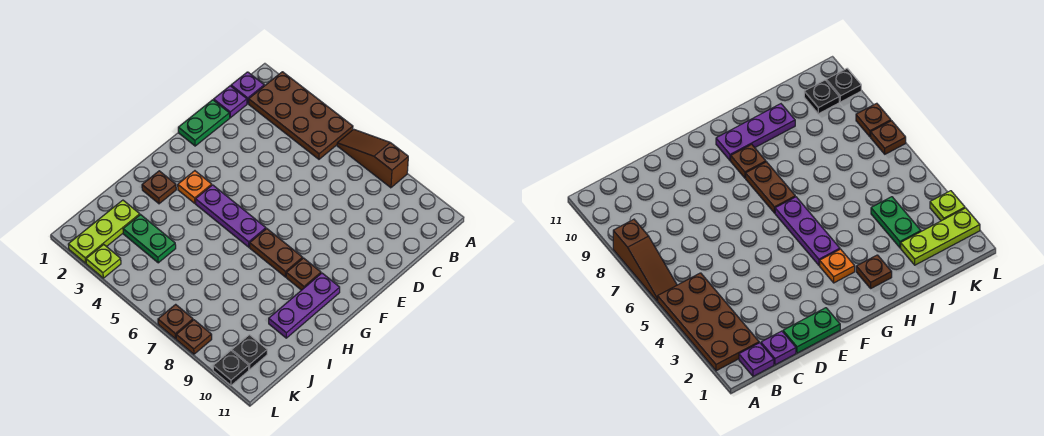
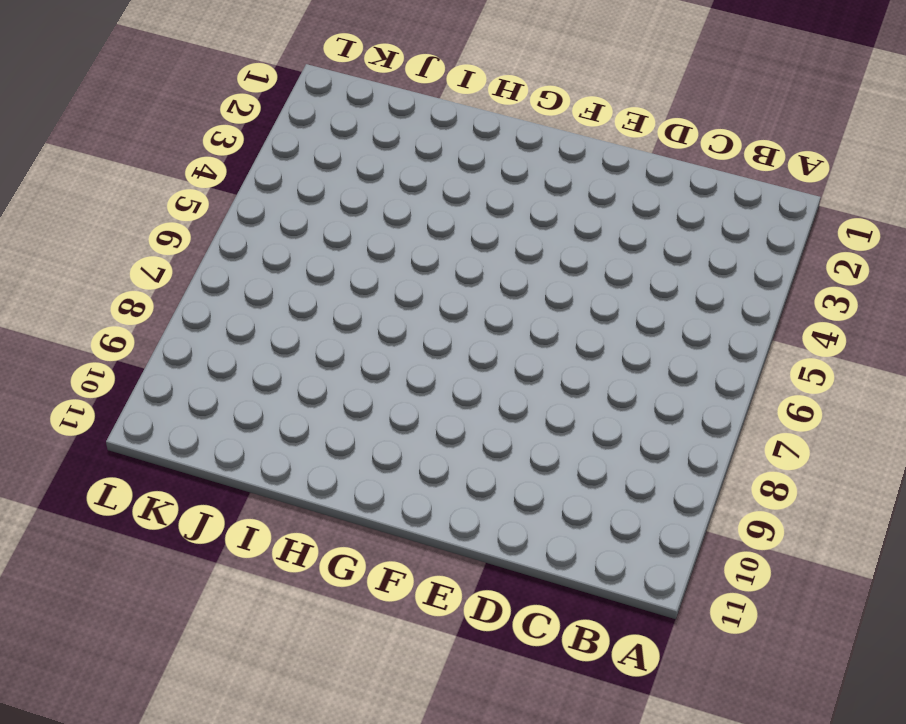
none -> brown plate A2:B5 level 1
none -> brown slope A6:A8 level 1 top 8
none -> purple plate B1 level 1

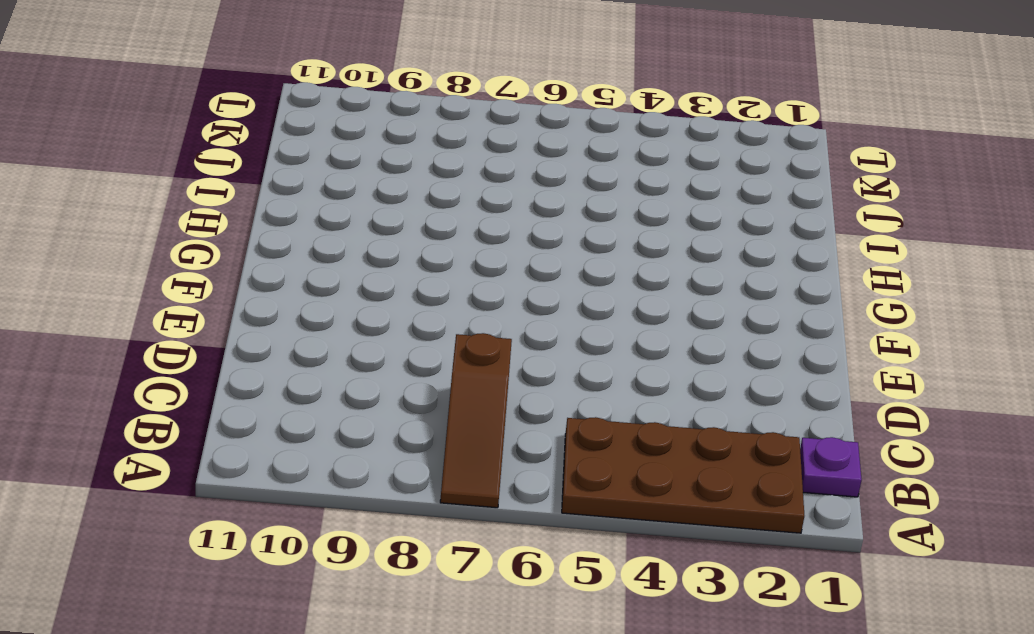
brown slope A7:C7 level 1 top C -> brown slope A6:A8 level 1 top 8
none -> purple plate C1 level 1
none -> green plate D1:E1 level 1
none -> orange plate G3 level 1

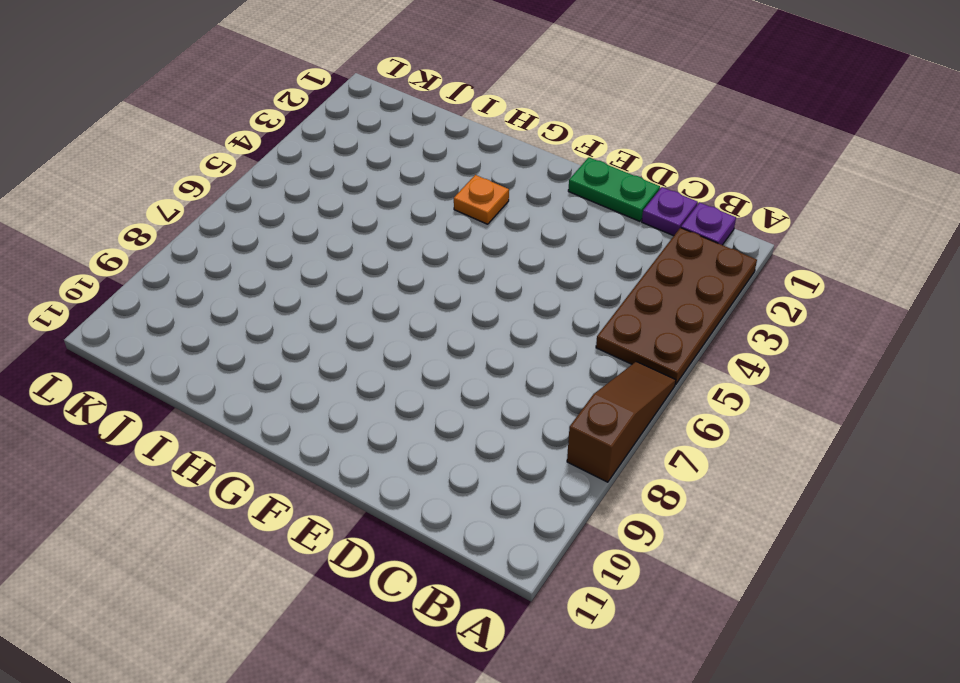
none -> purple plate G4:G6 level 1
none -> brown plate G7:G8 level 1
none -> brown plate G9 level 1

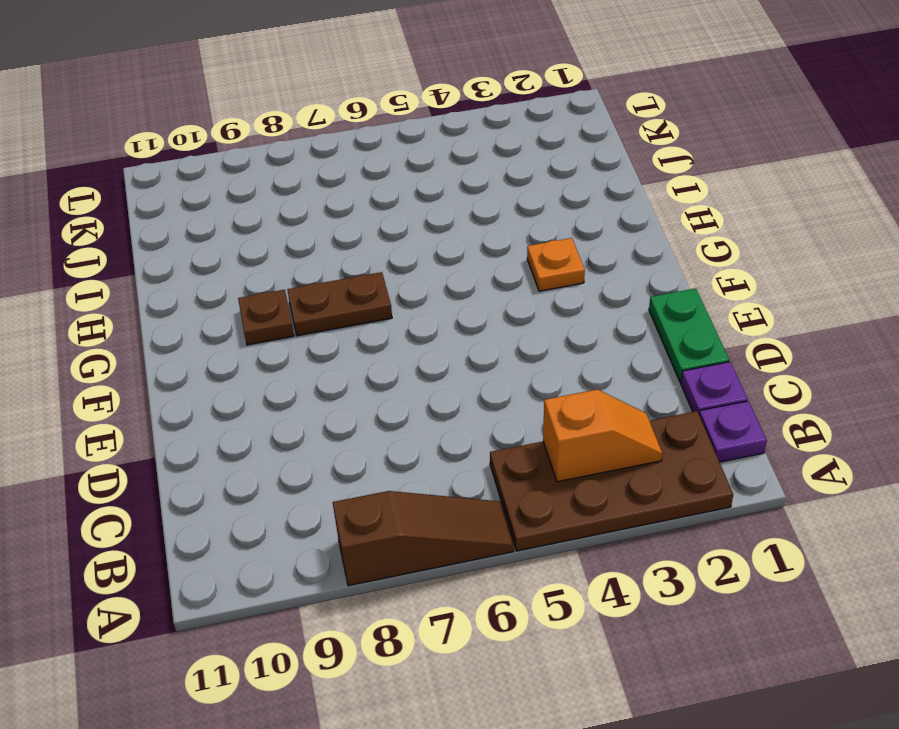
orange slope B3:B4 level 2 top 4 -> none
none -> purple plate G4:G6 level 1
none -> purple plate G10:I10 level 1
none -> brown plate H2 level 1

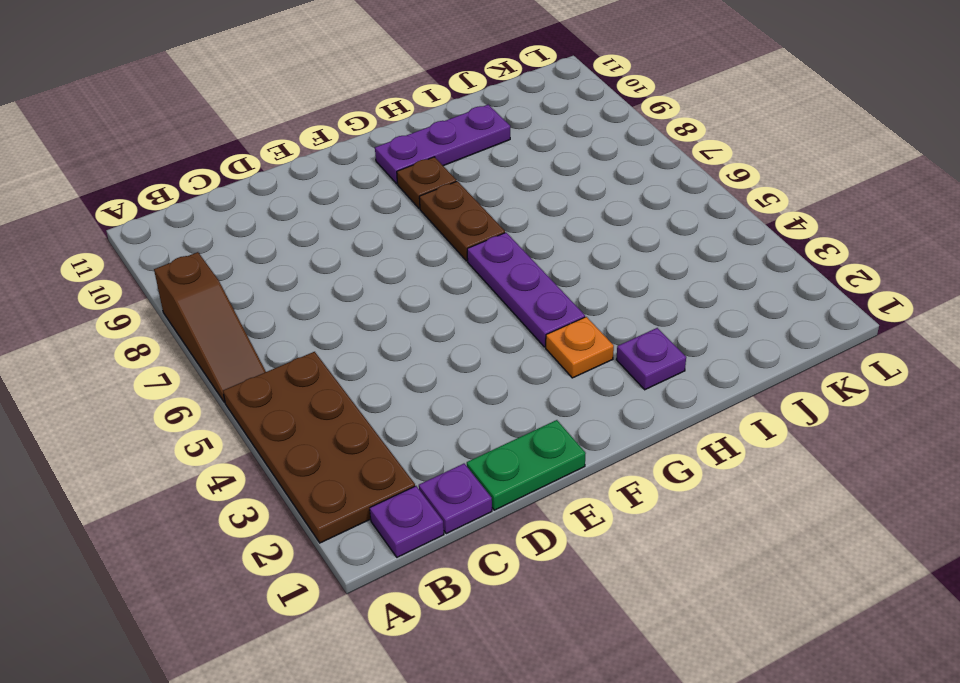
purple plate H2 level 1 -> brown plate H2 level 1
none -> lime plate J2:L2 level 1
none -> green plate J3:J4 level 1
none -> black plate K10 level 1

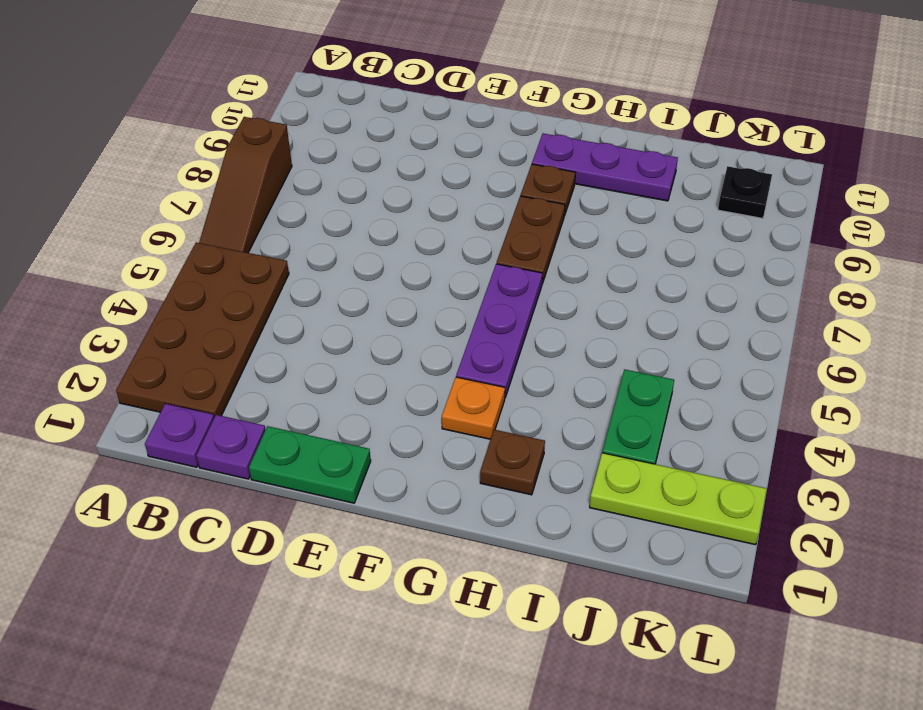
none -> lime plate L3 level 1
none -> brown plate L7 level 1
none -> brown plate L8 level 1

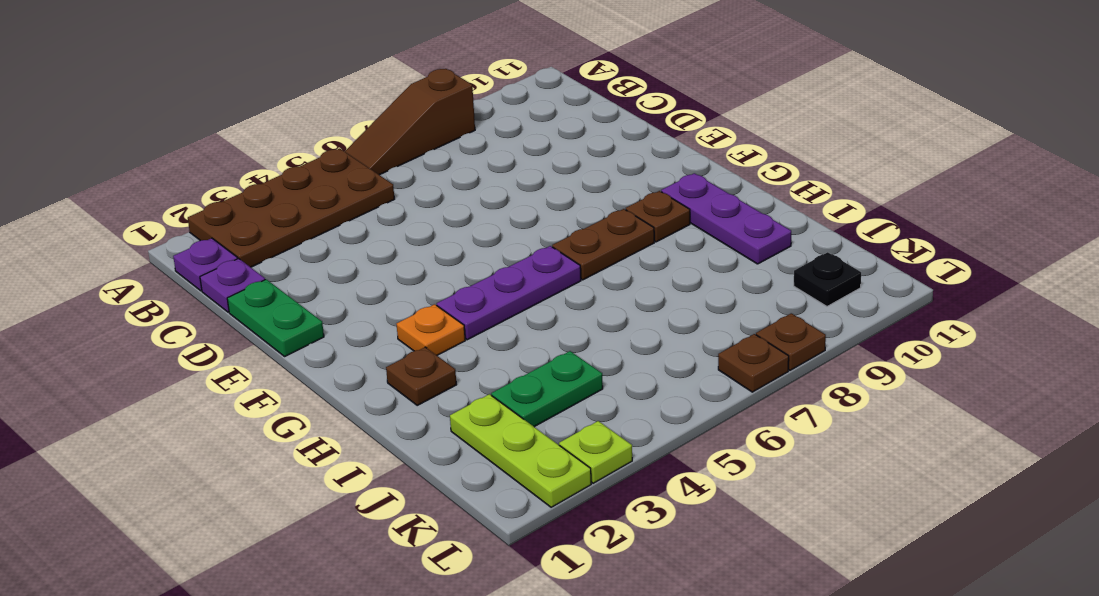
none -> black plate L10 level 1

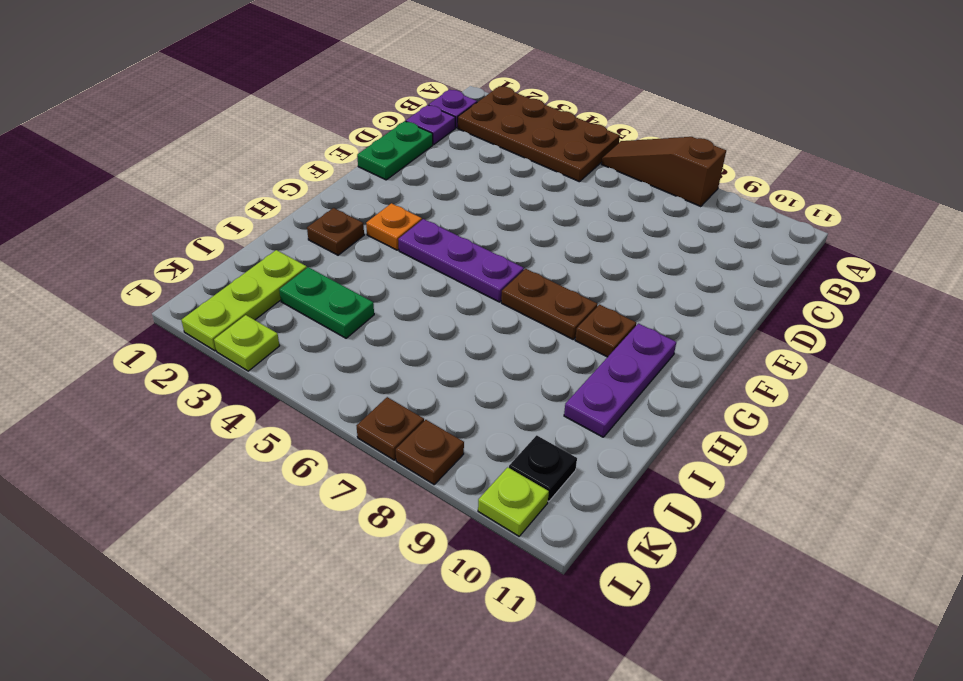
lime plate L10 level 1 -> black plate L10 level 1

